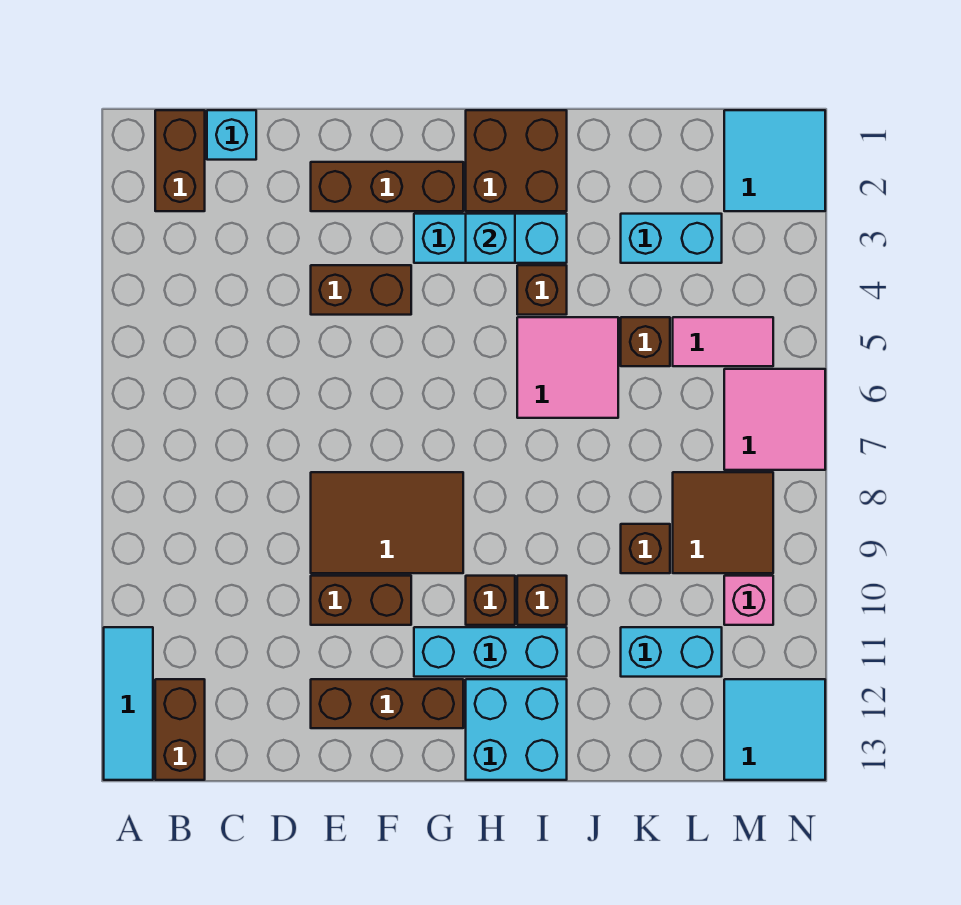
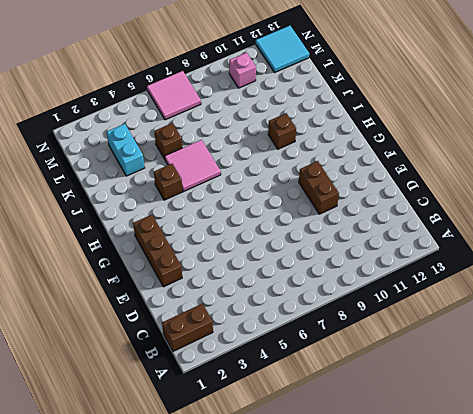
none -> cyan tile A11:A13 level 1
none -> brown brick B12:B13 level 1
none -> cyan brick C1 level 1

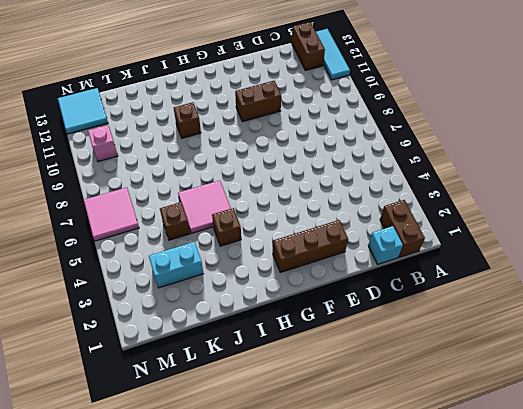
none -> brown brick E4:F4 level 1
none -> brown tile E8:G9 level 1
none -> brown brick E12:G12 level 1

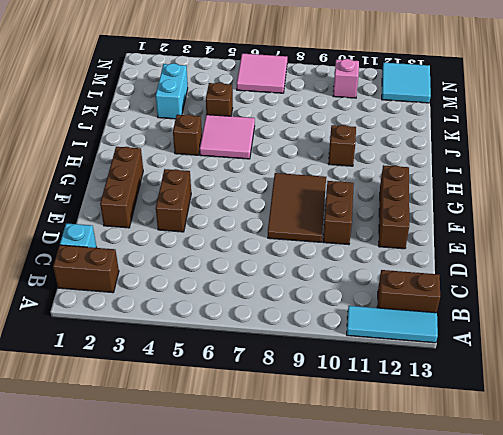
none -> cyan brick G3:I3 level 1
none -> cyan brick G11:I11 level 1
none -> brown brick H1:I2 level 1

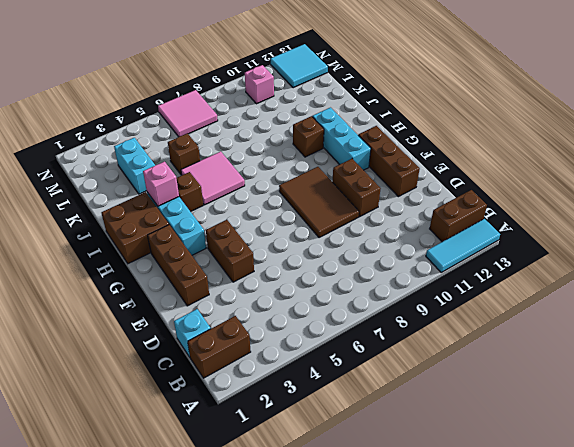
pink brick I3 level 2 -> none
none -> brown brick H10 level 1
none -> cyan brick H12:I13 level 1
none -> brown brick K9 level 1

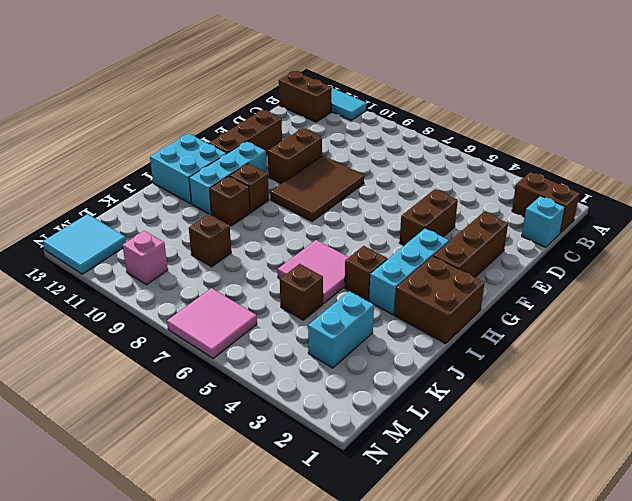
none -> cyan brick K11:L11 level 1
none -> pink tile L5:M5 level 1
none -> brown tile L8:M9 level 1

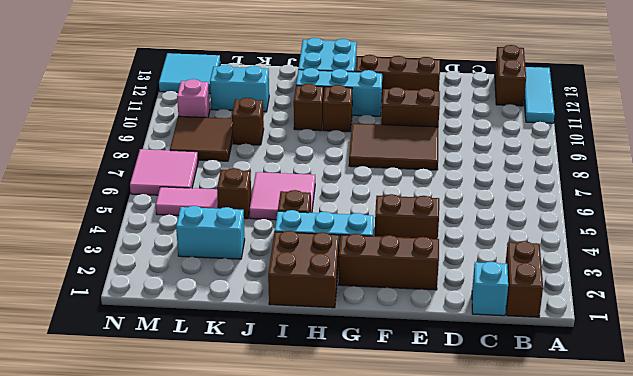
none -> cyan tile M1:N2 level 1
none -> cyan brick H3 level 2

